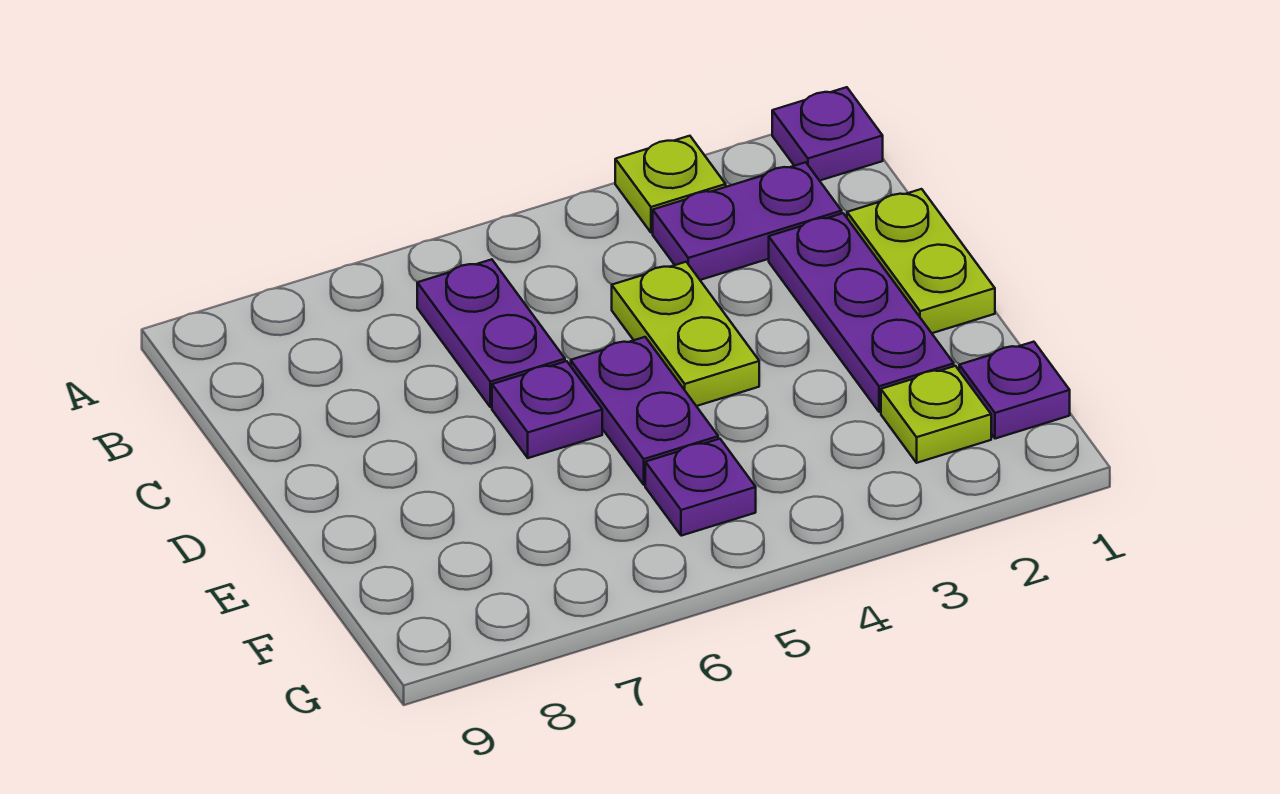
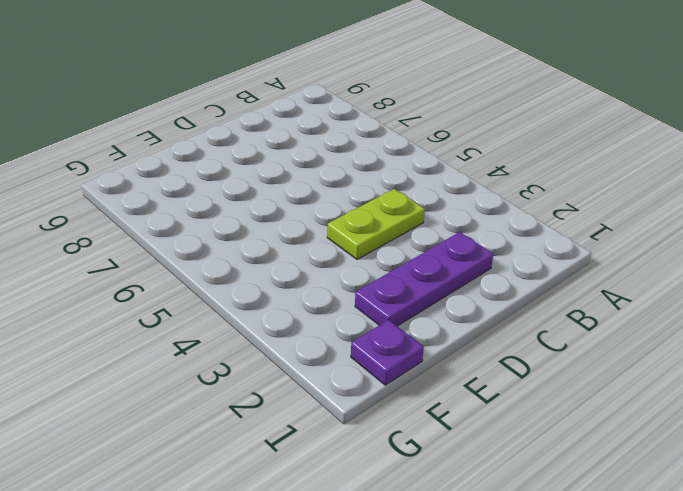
none -> purple plate A1 level 1
none -> lime plate A3 level 1
none -> purple plate B2:B3 level 1

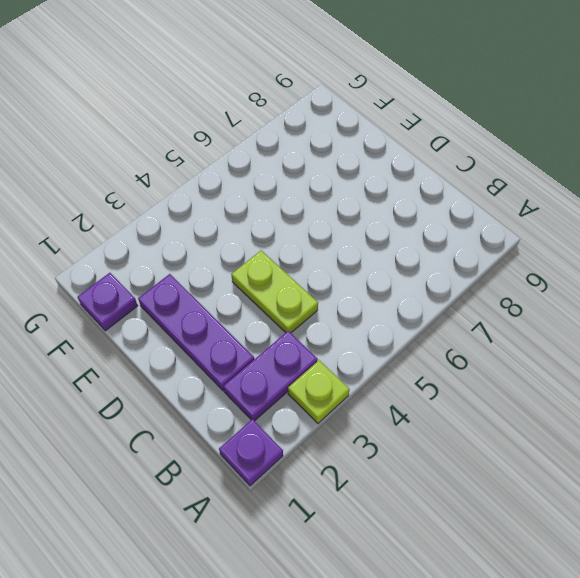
none -> purple plate B6:C6 level 1
none -> lime plate C1:D1 level 1
none -> purple plate D5:E5 level 1

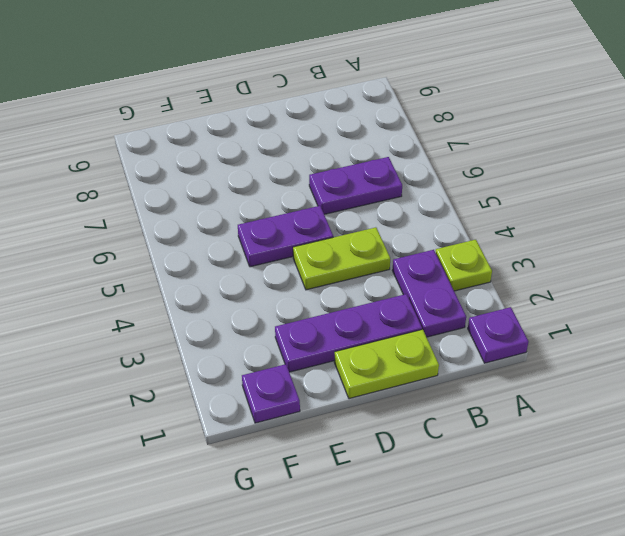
none -> purple plate D6 level 1
none -> lime plate F2 level 1
none -> purple plate F5 level 1

